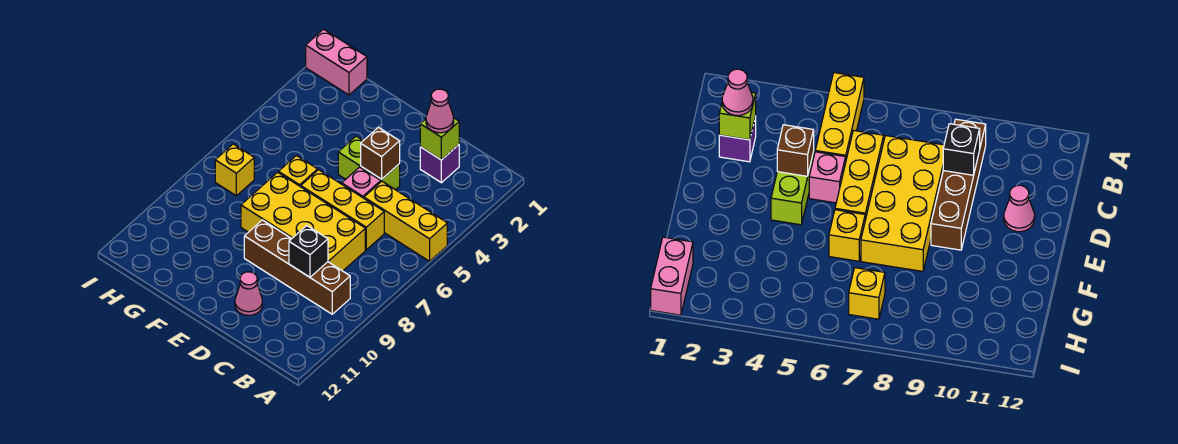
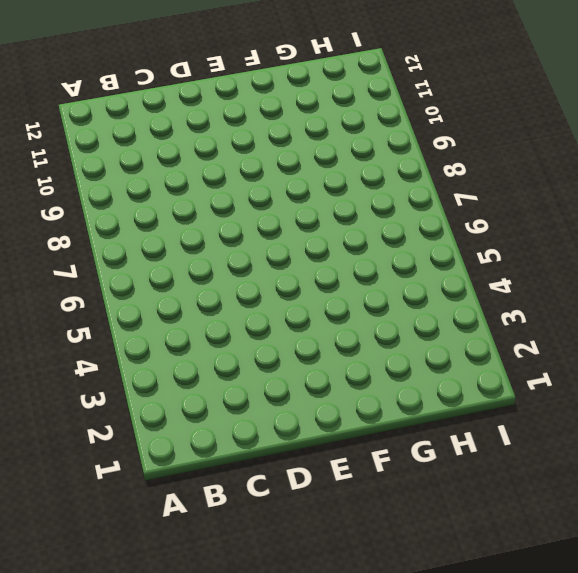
none -> yellow brick A5:C5 level 1
none -> brown brick B9:E9 level 1
none -> purple brick C2 level 1

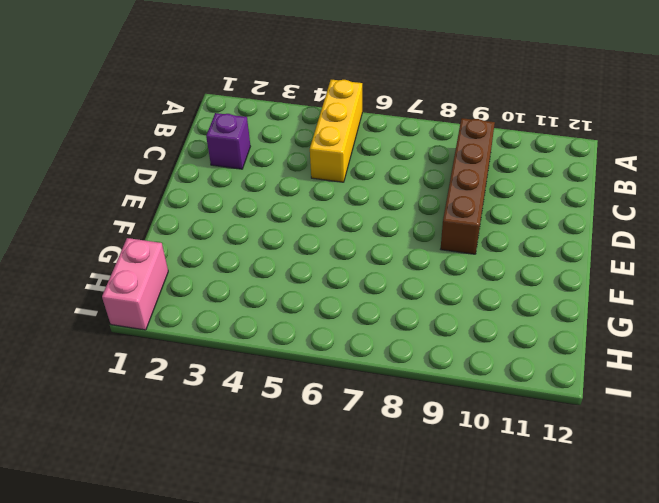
none -> yellow brick C6:E6 level 1
none -> yellow brick C7:F8 level 1
none -> lime brick D4:E4 level 1

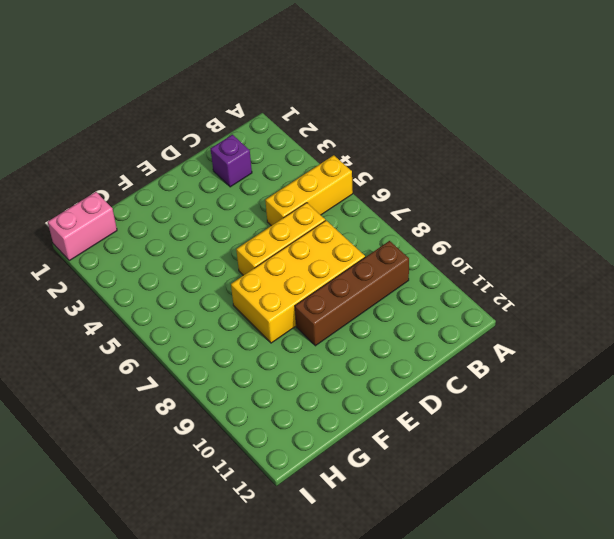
none -> lime brick D4:E4 level 1
none -> pink brick D5 level 1
none -> pink cone D11 level 1

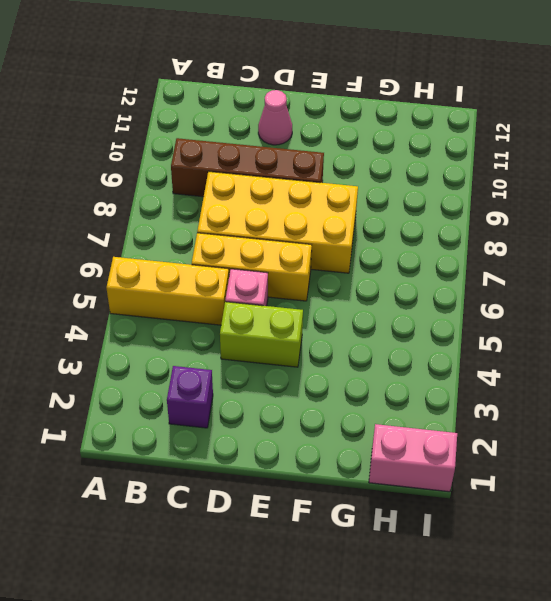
none -> yellow brick F6 level 1
none -> yellow brick H7 level 1
none -> lime brick C2 level 2

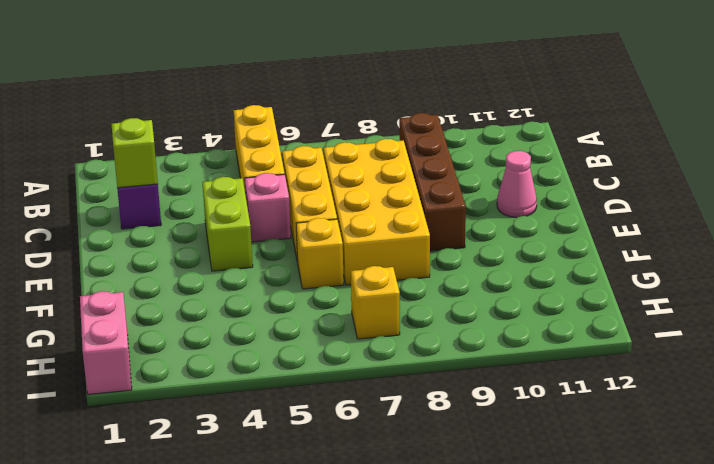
none -> black brick C9 level 2
none -> brown brick D4 level 2
none -> pink cone C2 level 3

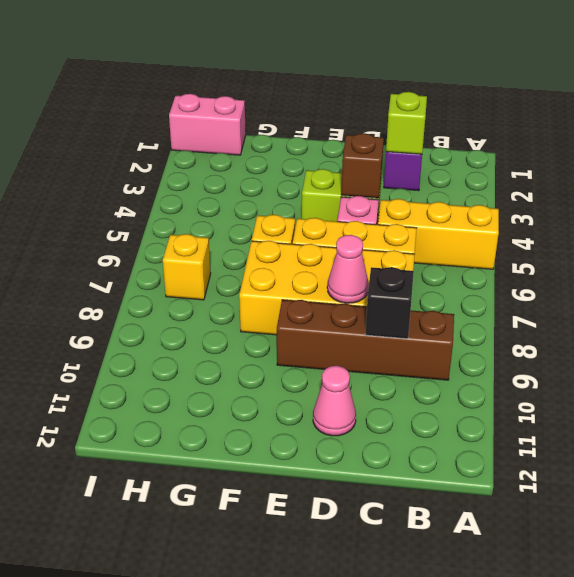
pink cone D8 level 2 -> pink cone C2 level 3

